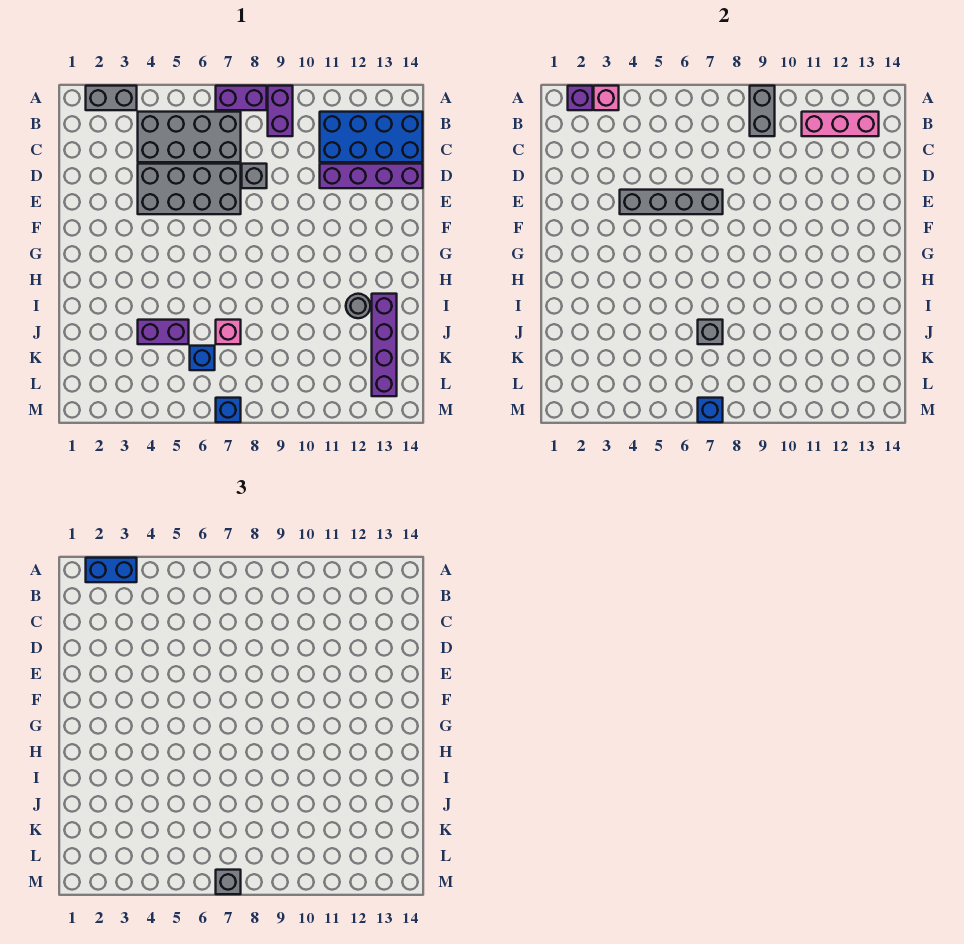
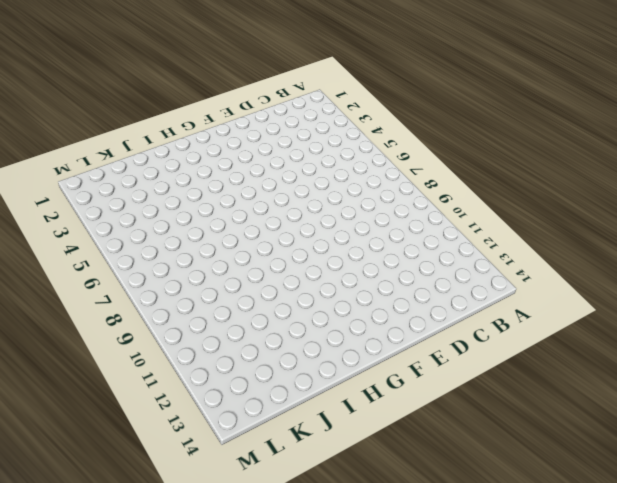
none -> grey brick A2:A3 level 1
none -> purple brick A7:A8 level 1
none -> purple brick A9:B9 level 1

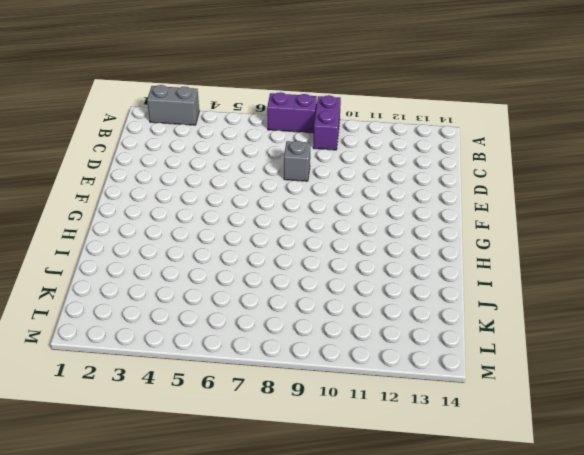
none -> grey brick B4:C7 level 1
none -> blue brick B11:C14 level 1
none -> grey brick D4:E7 level 1

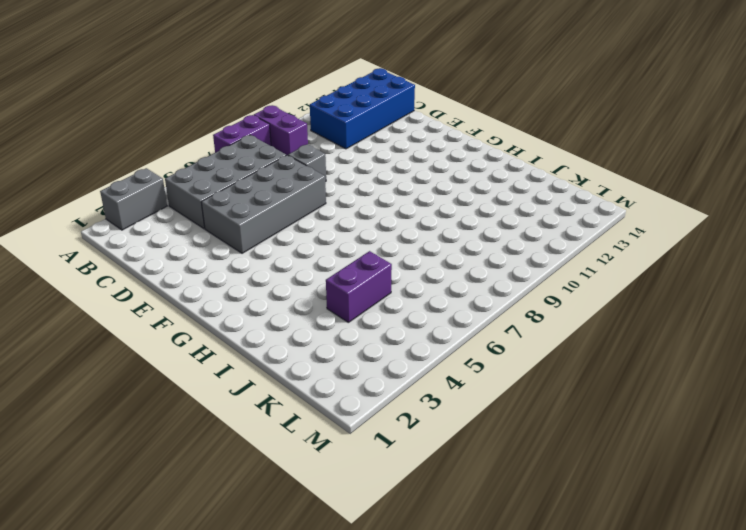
none -> purple brick D11:D14 level 1
none -> grey round brick I12 level 1
none -> purple brick I13:L13 level 1

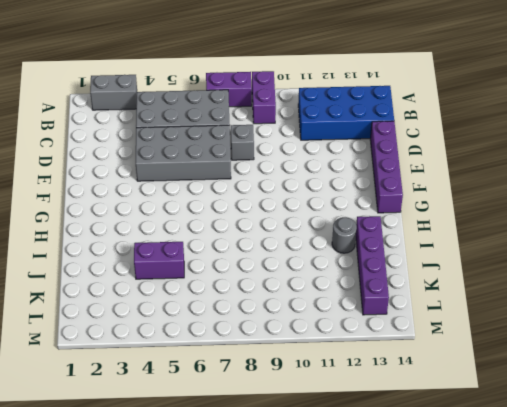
purple brick D14:G14 level 1 -> purple brick D11:D14 level 1
none -> pink brick J7 level 1
none -> blue brick K6 level 1
none -> blue brick M7 level 1

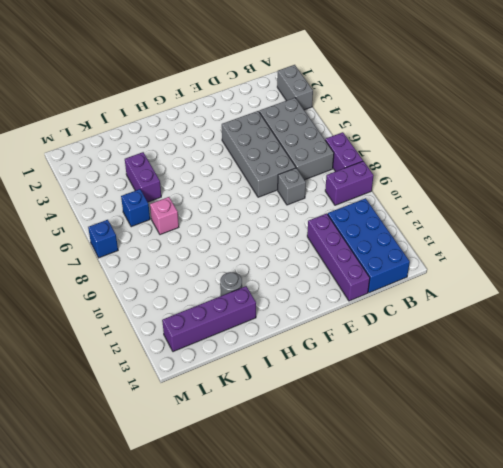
none -> purple brick A2 level 2
none -> pink brick A3 level 2
none -> grey brick A9:B9 level 2

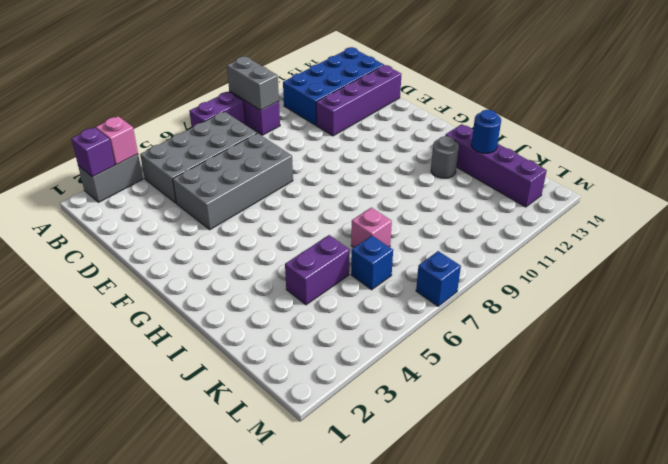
blue round brick J13 level 2 -> none
none -> grey brick D8 level 1
none -> pink brick B11:B13 level 2
none -> grey brick E4:E7 level 2

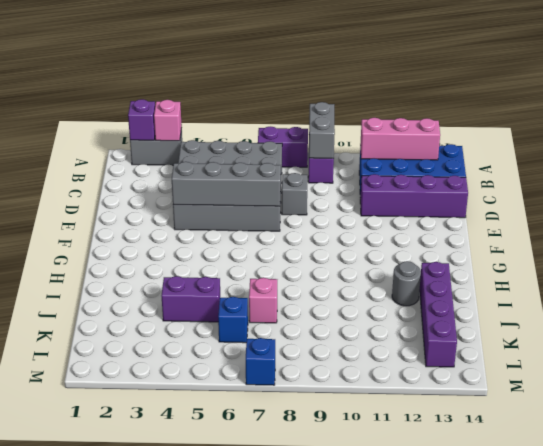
none -> grey brick J7 level 2
none -> blue brick M7 level 2
none -> blue brick A2:A3 level 3

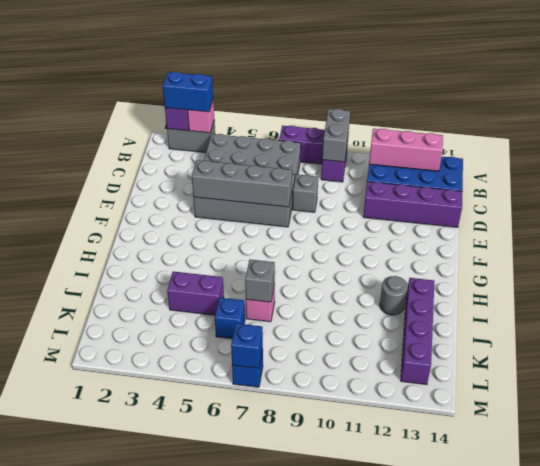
none -> grey brick M7 level 3

